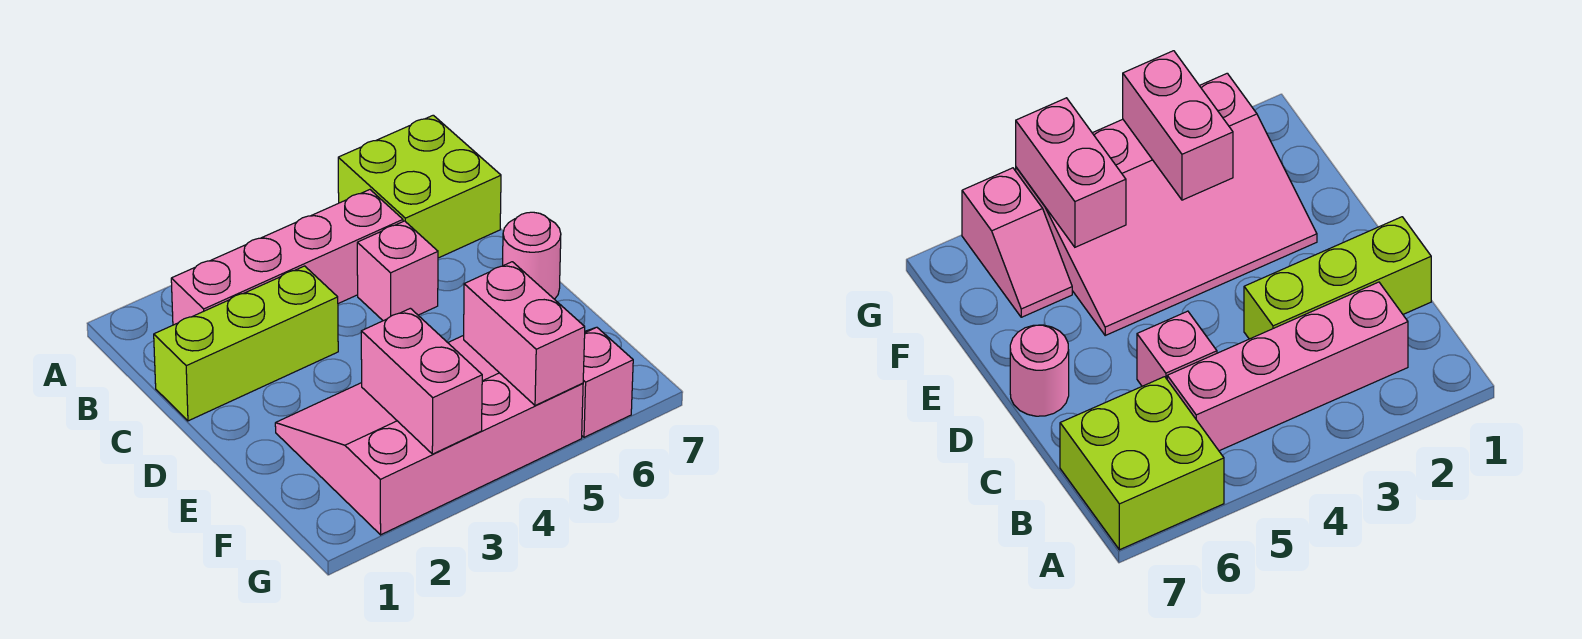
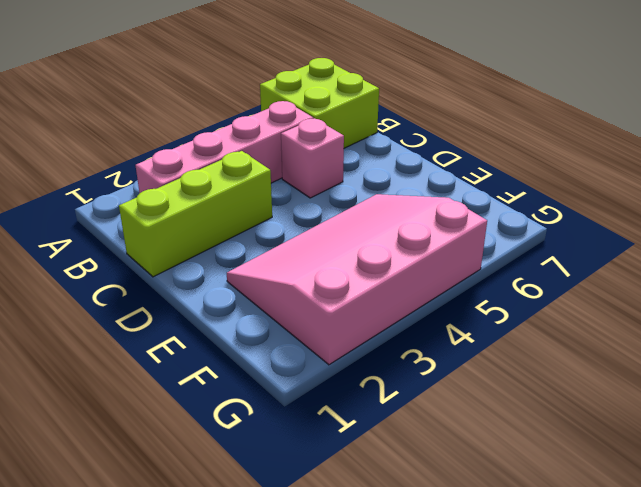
none -> pink round brick D7 level 1
none -> pink slope F6:G6 level 1 top G

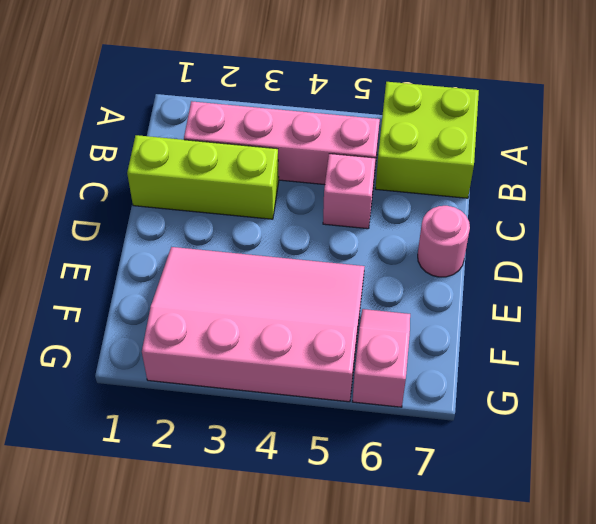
none -> pink brick F3:G3 level 2
none -> pink brick F5:G5 level 2

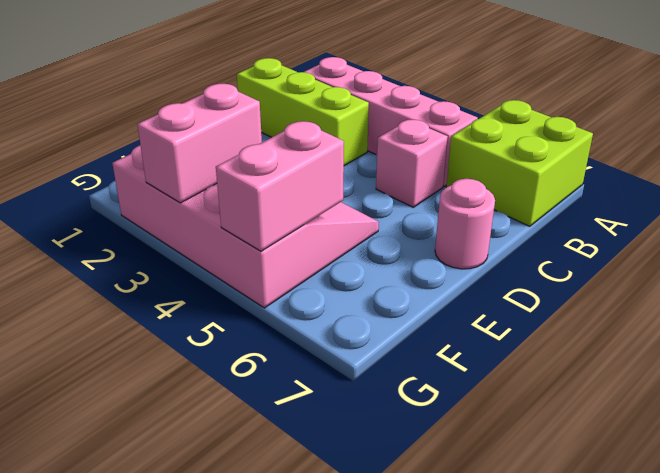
none -> pink slope F6:G6 level 1 top G

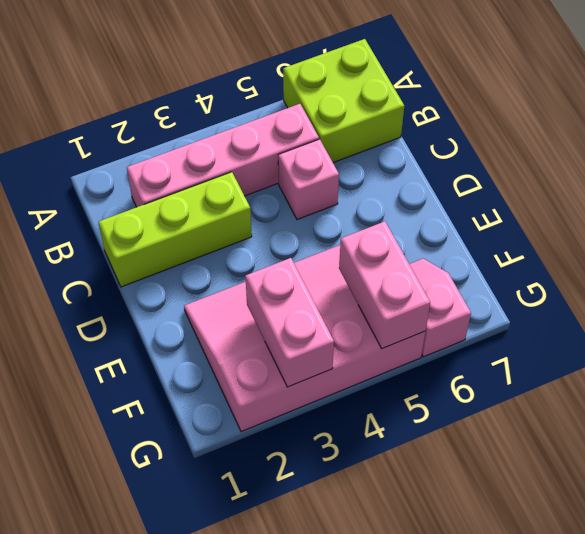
none -> pink round brick D7 level 1

